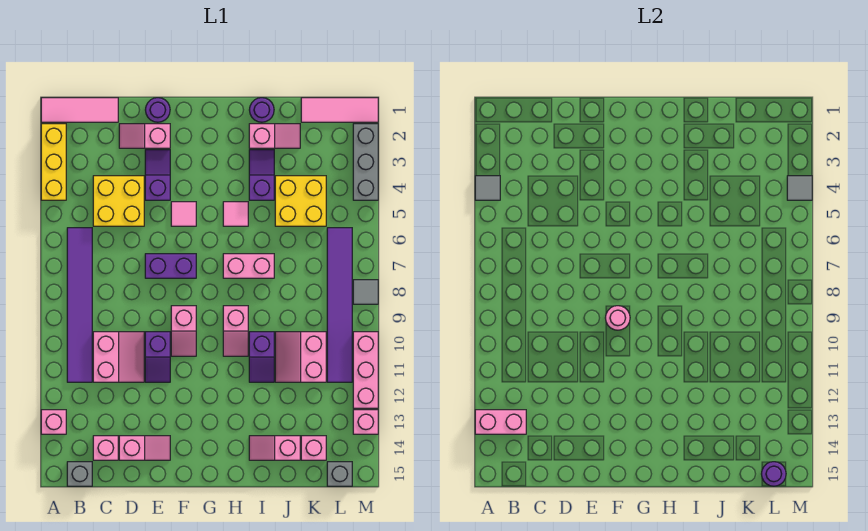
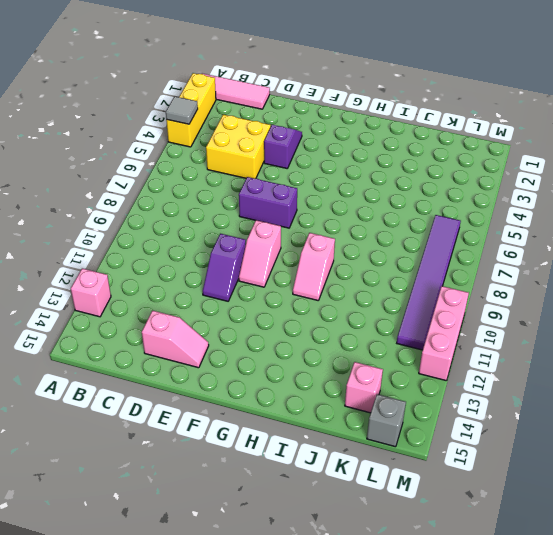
none -> purple tile B6:B11 level 1
none -> grey brick B15 level 1
none -> pink slope C10:D11 level 1 top C
none -> pink brick C14 level 1

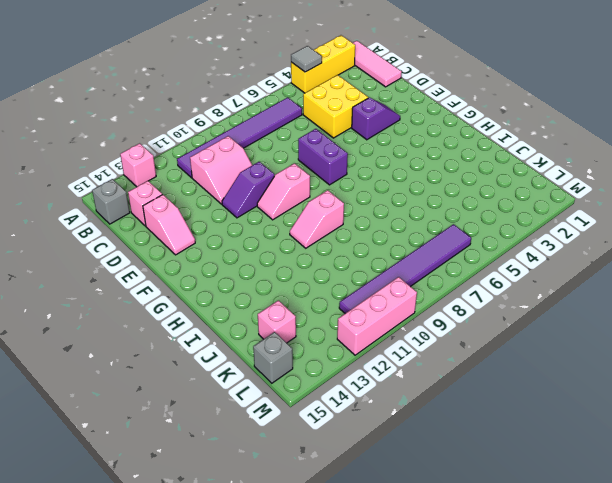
none -> pink slope D2:E2 level 1 top E
none -> purple round brick E1 level 1
none -> pink tile F5 level 1
none -> pink tile H5 level 1

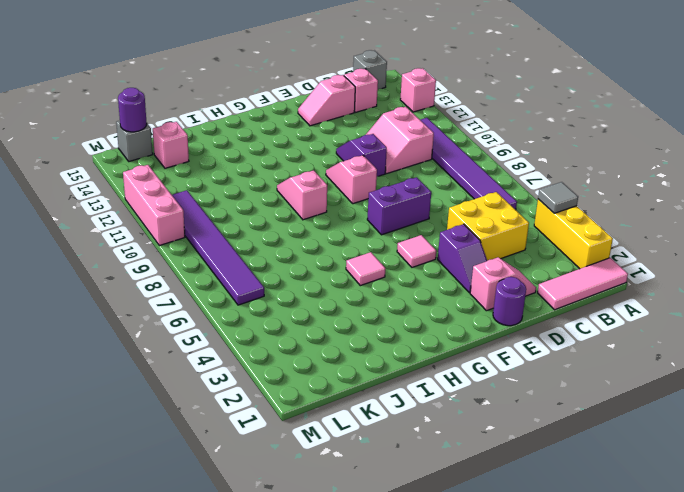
none -> pink brick H7:I7 level 1
none -> purple round brick I1 level 1
none -> pink slope I2:J2 level 1 top I
none -> purple slope I3:I4 level 1 top 4

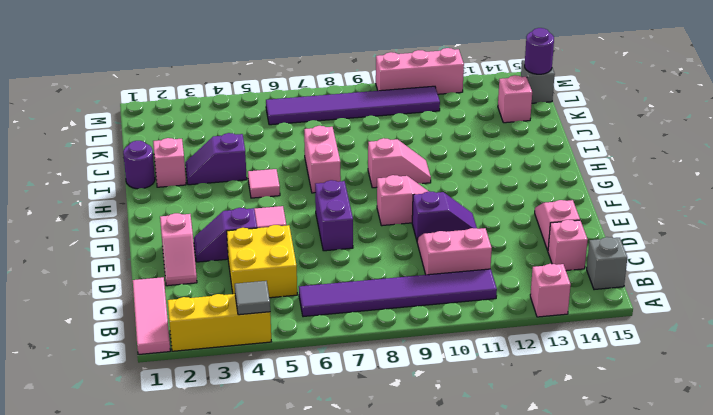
none -> purple round brick E1 level 1
none -> purple slope I10:I11 level 1 top 10
none -> pink slope I14:J14 level 1 top J
none -> yellow brick J4:K5 level 1

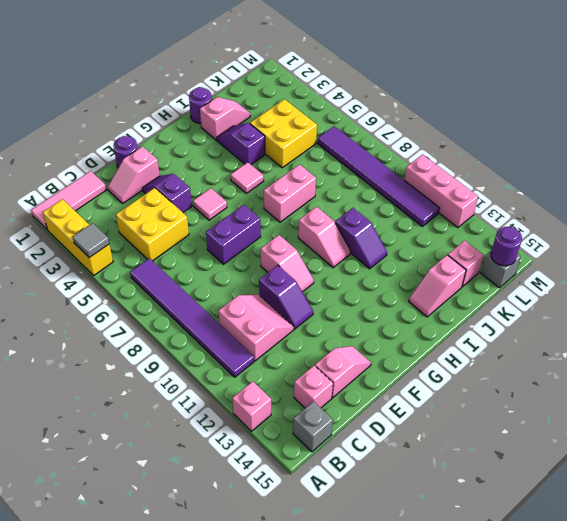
none -> pink slope J10:K11 level 1 top K
none -> pink tile K1:M1 level 1
none -> grey brick M2:M4 level 1
none -> grey tile M8 level 1

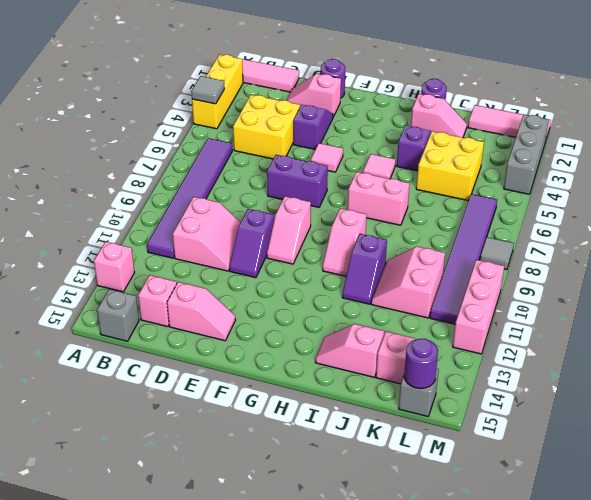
none -> pink brick M13 level 1
none -> pink brick A13:B13 level 2
none -> pink round brick F9 level 2
none -> grey tile M4 level 2

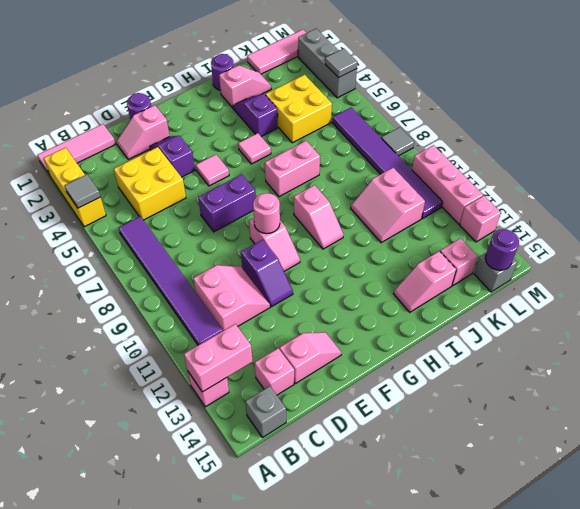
none -> purple slope I10:I11 level 1 top 10

